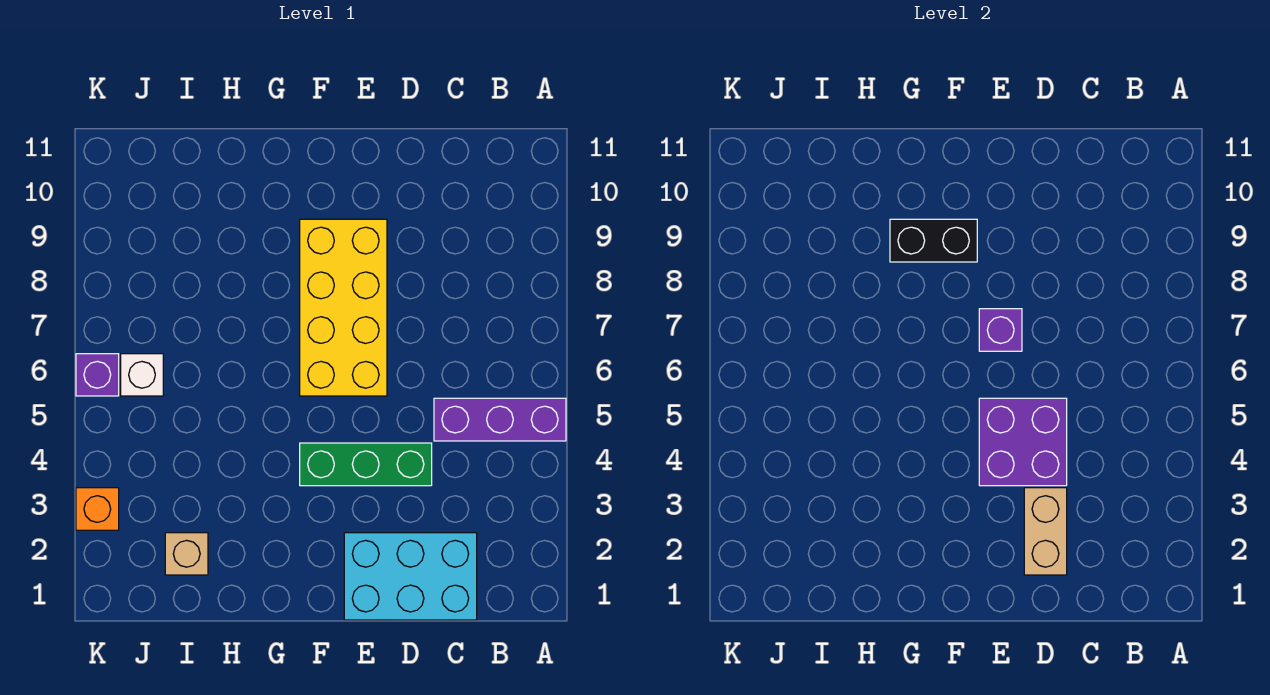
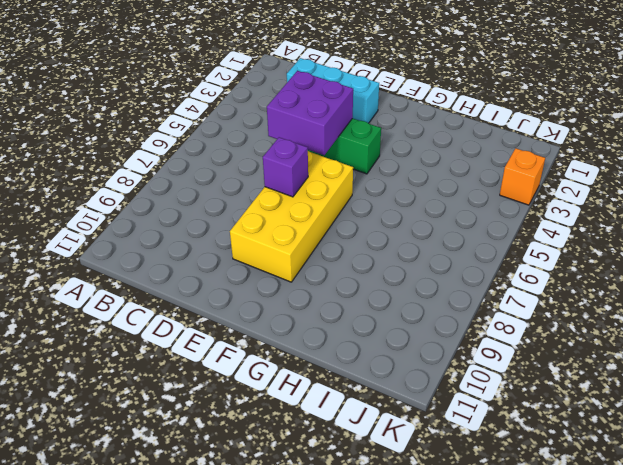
cyan brick C2:E2 level 1 -> cyan brick C1:E2 level 1
none -> purple brick A5:C5 level 1
none -> tan brick I2 level 1
none -> white brick J6 level 1

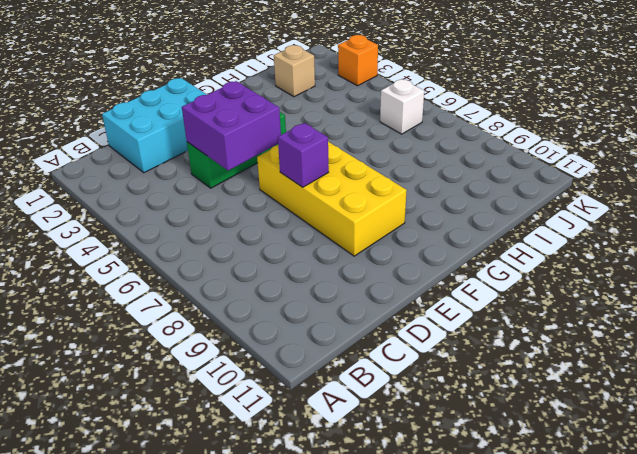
none -> purple brick A5:C5 level 1
none -> purple brick K6 level 1
none -> tan brick D2:D3 level 2

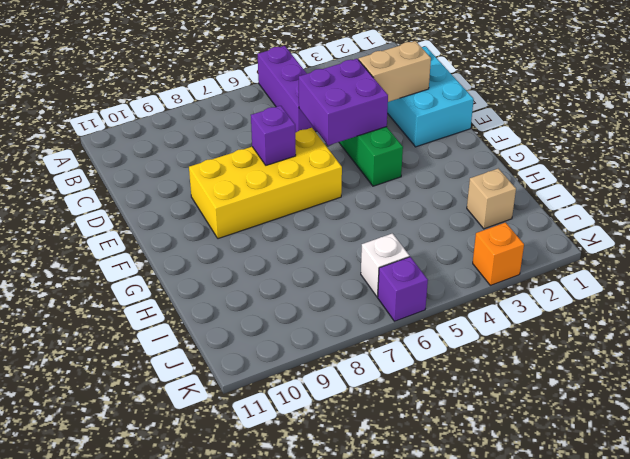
none -> black brick F9:G9 level 2

